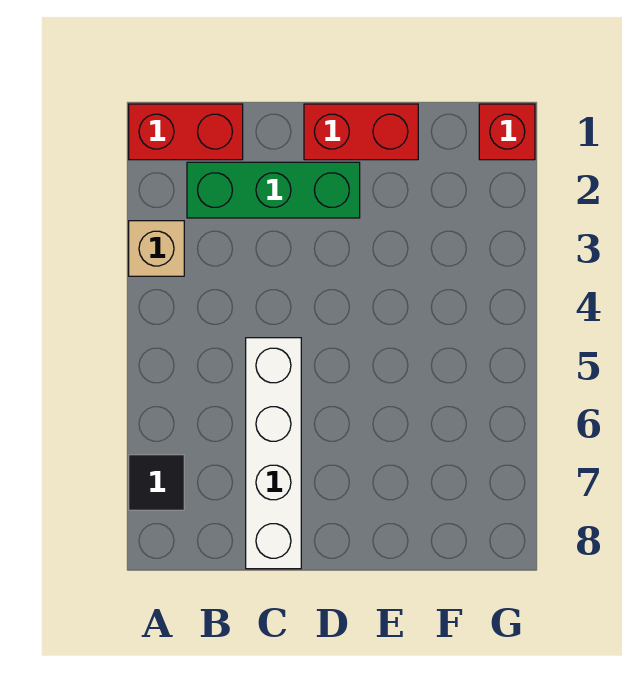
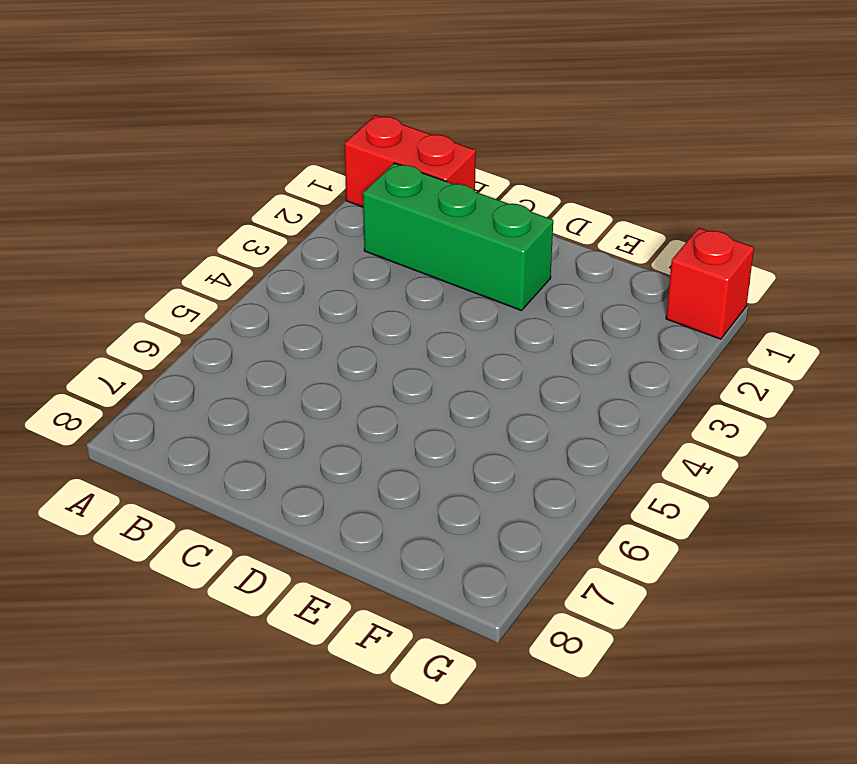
none -> tan brick A3 level 1
none -> black tile A7 level 1

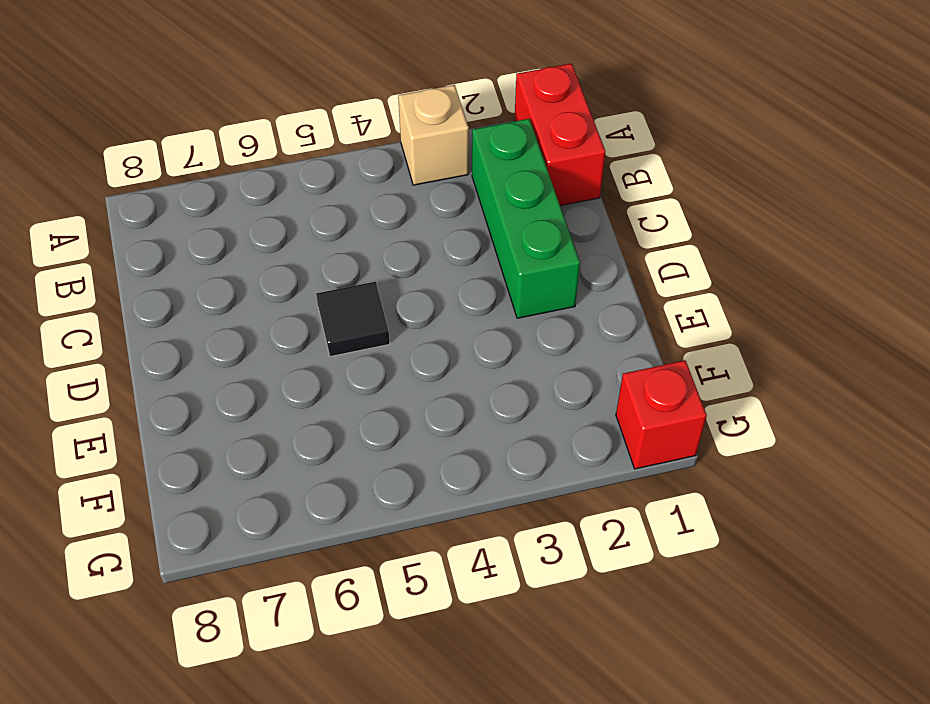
black tile D5 level 1 -> black tile A7 level 1
none -> white brick C5:C8 level 1
none -> red brick D1:E1 level 1

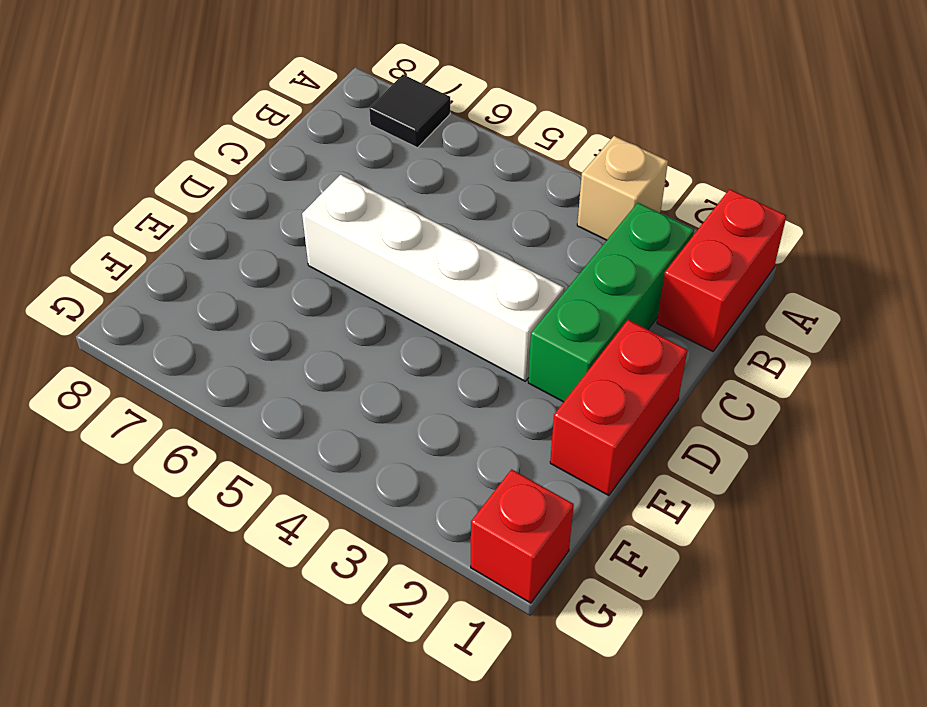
white brick D3:D6 level 1 -> white brick C5:C8 level 1

